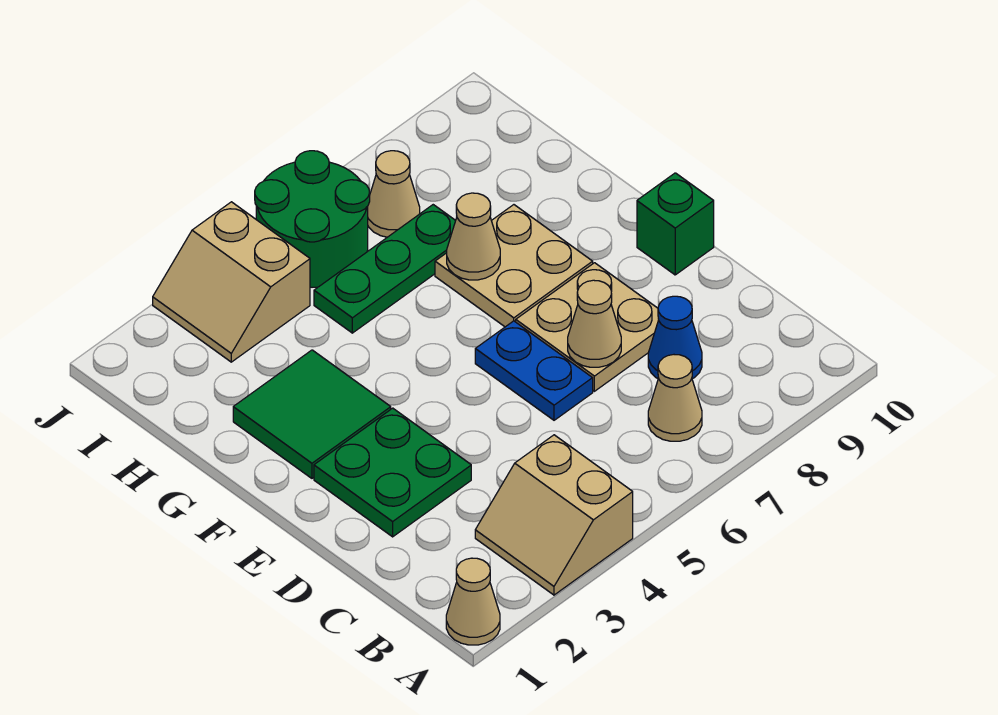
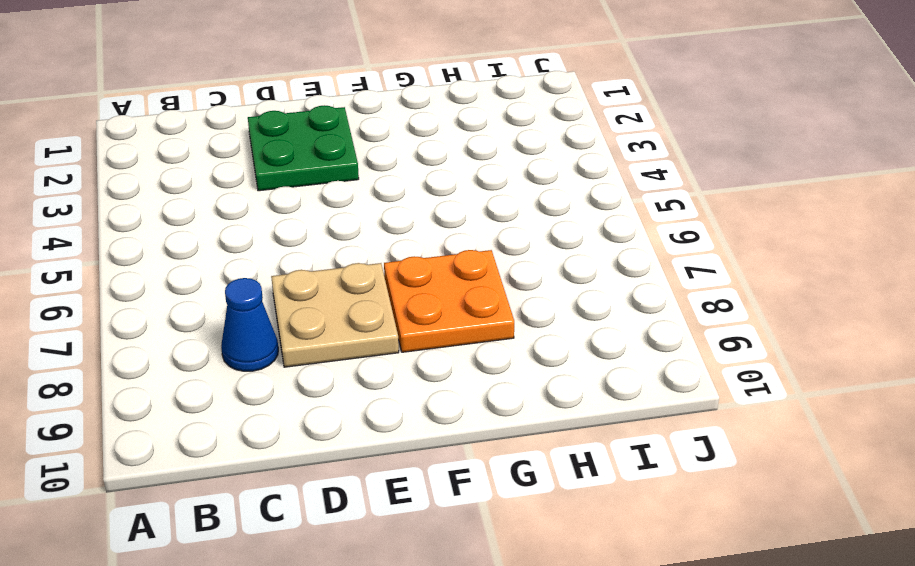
orange plate F7:G8 level 1 -> tan plate F7:G8 level 1
none -> tan cone A1 level 1
none -> tan slope A3:B4 level 1 top 4
none -> tan cone B7 level 1

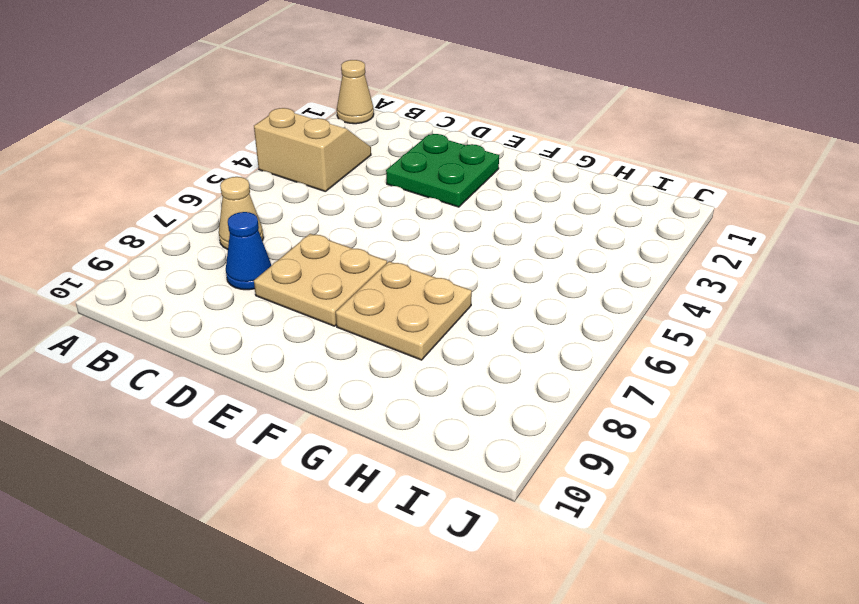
none -> blue plate D6:E6 level 1
none -> green brick E10 level 1
none -> green tile F2:G3 level 1

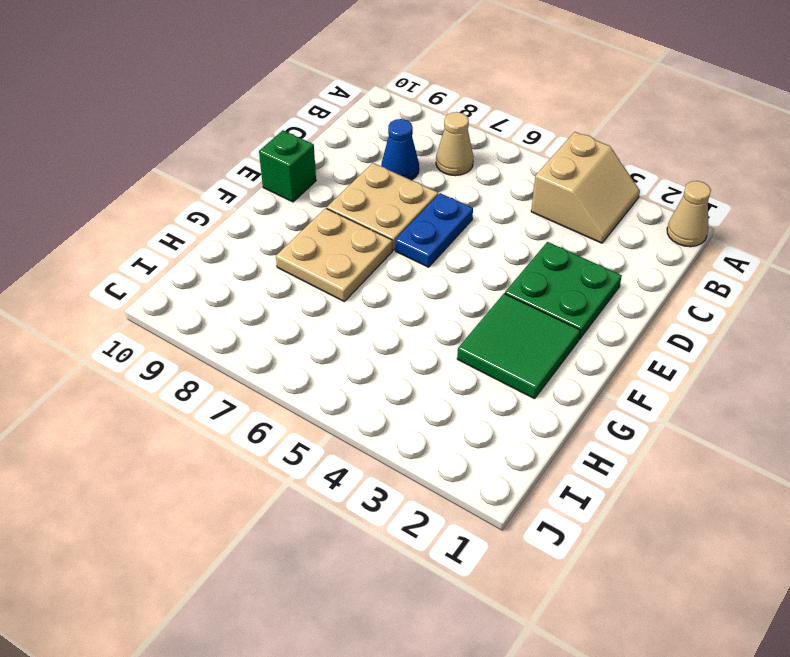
none -> green plate H5:H7 level 1
none -> tan slope I3:J4 level 1 top 4
none -> green round brick I5:J6 level 1

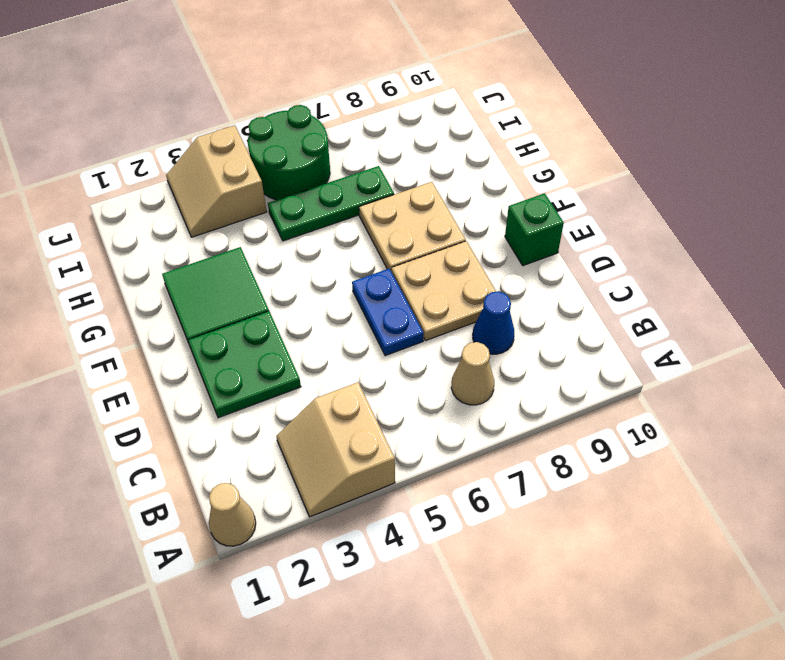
none -> tan cone I7 level 1
none -> tan cone D7 level 2
none -> tan cone G7 level 2

